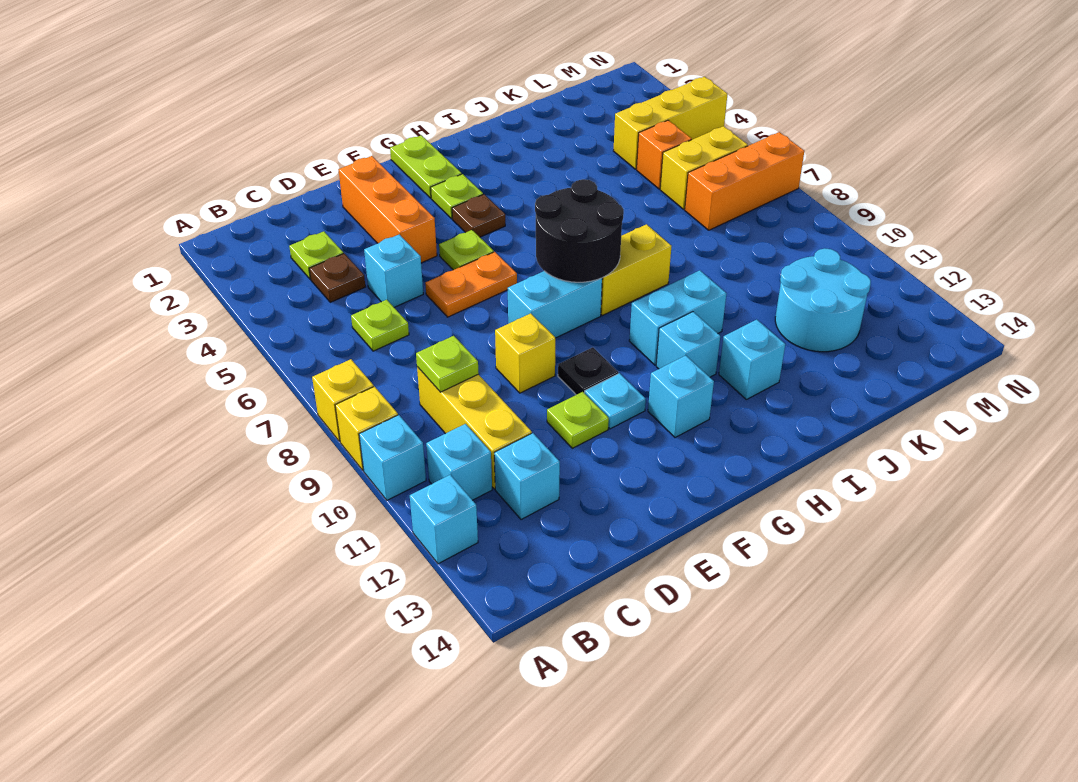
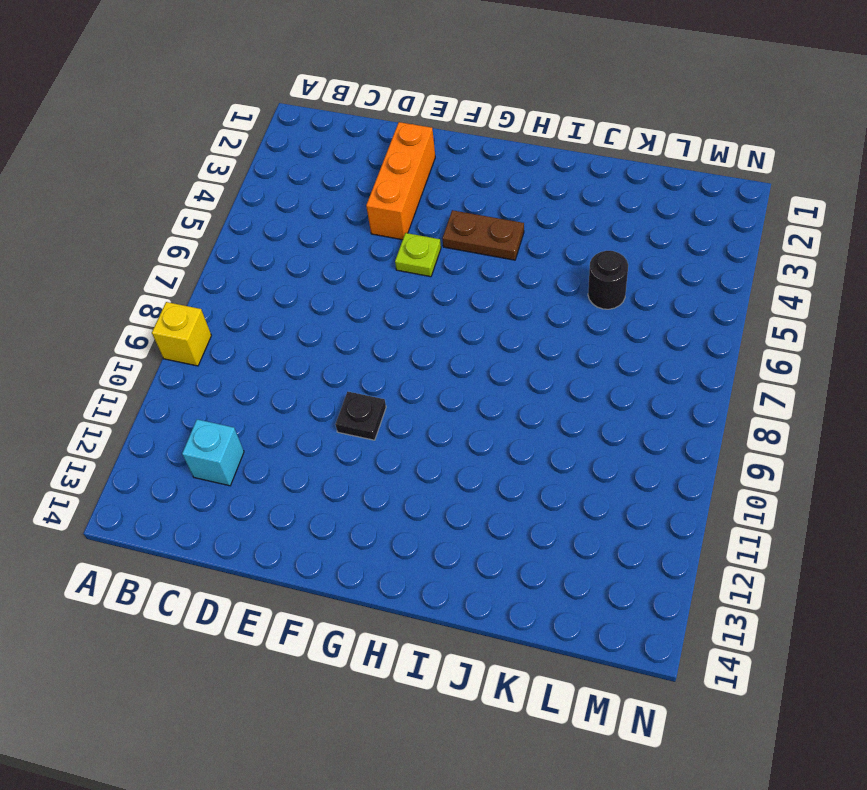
brown plate G4:H4 level 1 -> brown plate G4 level 1
black round brick K5 level 1 -> none
none -> yellow brick A8 level 1
none -> cyan brick A10 level 1
none -> cyan brick A12 level 1
none -> cyan brick B11 level 1

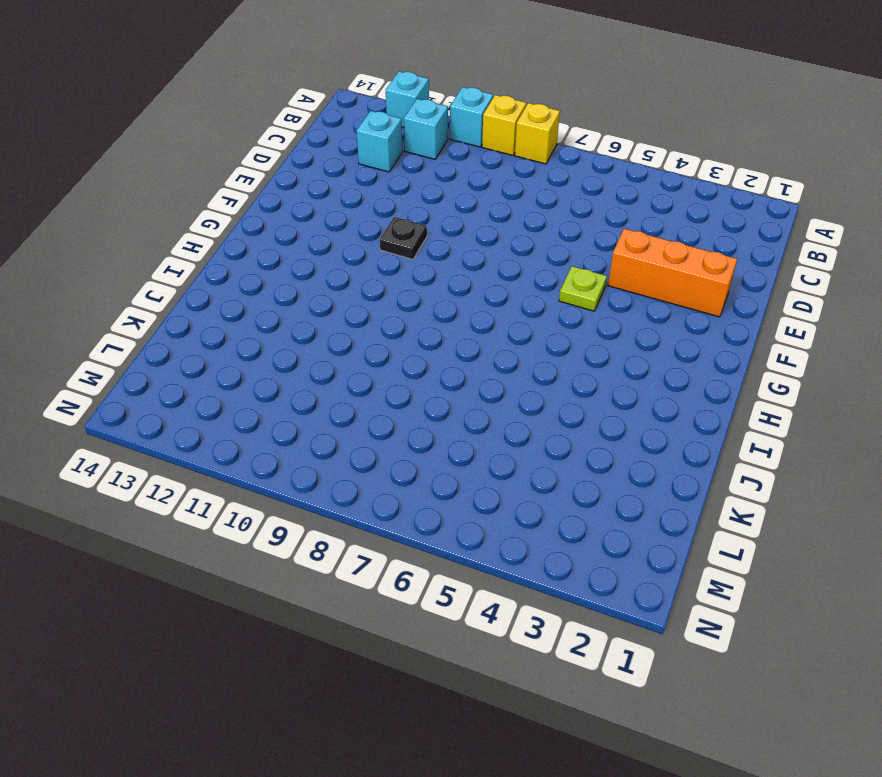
none -> lime plate C3 level 1
none -> brown plate C4 level 1
none -> lime plate C6 level 1
none -> yellow brick C9:C11 level 1

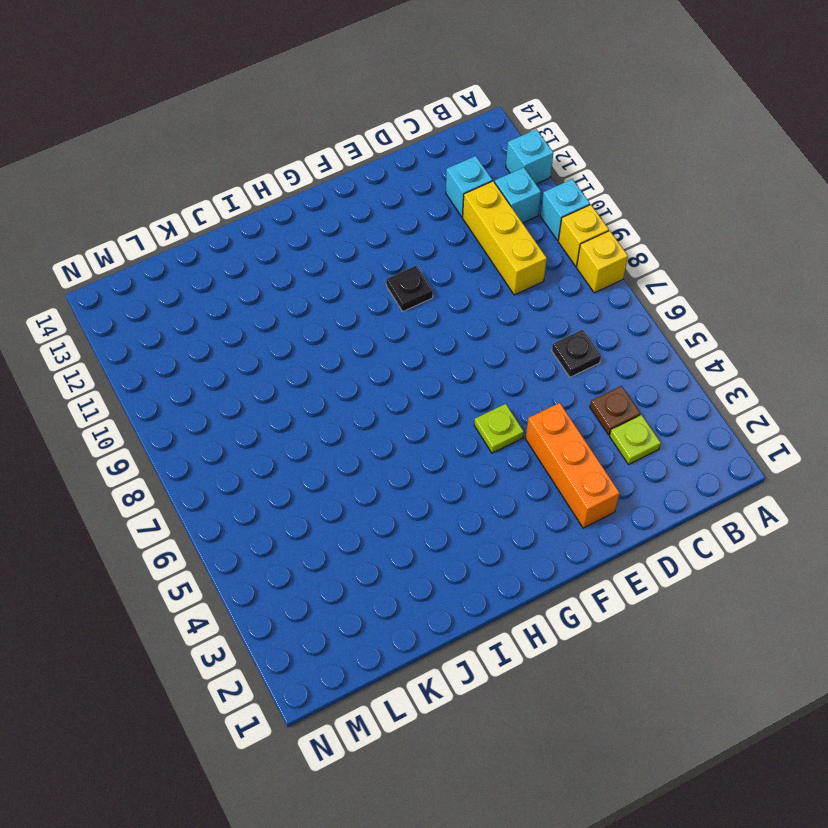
black plate C6 level 1 -> lime plate C6 level 1
none -> cyan brick D5 level 1
none -> orange plate E6:F6 level 1
none -> yellow brick E9 level 1
none -> lime plate E11 level 1

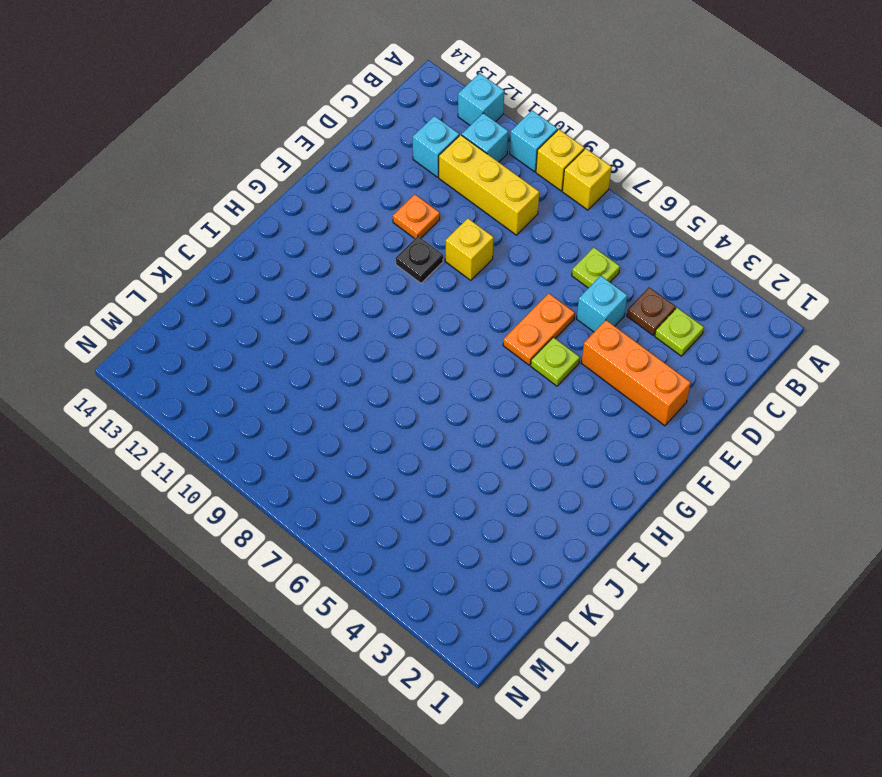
orange plate E11 level 1 -> lime plate E11 level 1
none -> cyan brick F8:G8 level 1
none -> cyan plate F11 level 1
none -> lime plate G1:G2 level 1
none -> lime plate G3 level 1

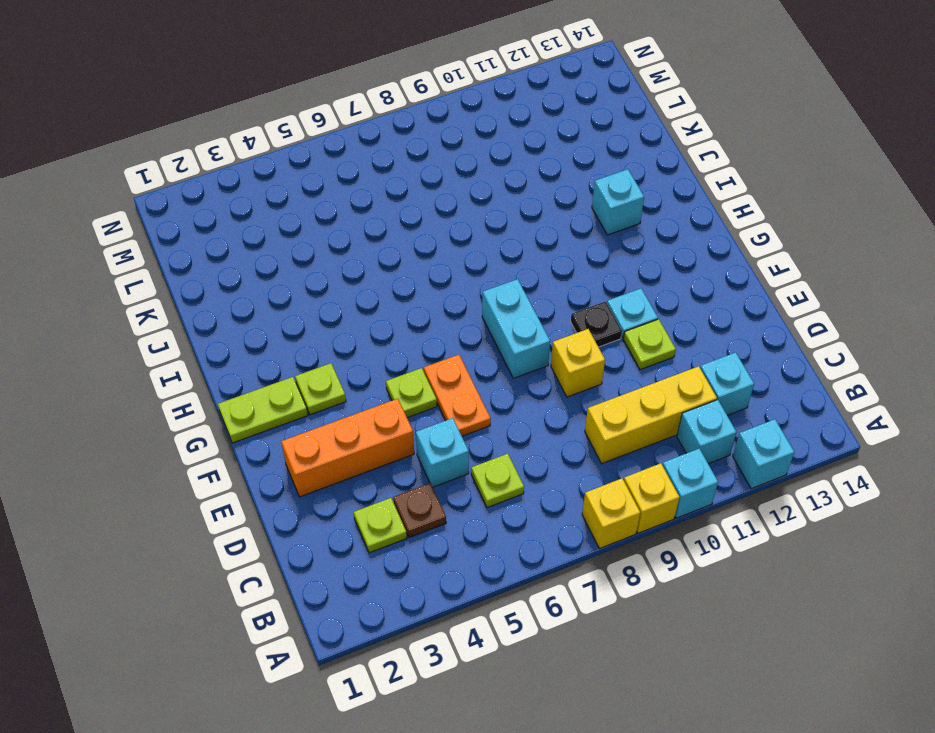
none -> brown plate G4 level 1
none -> cyan brick G12 level 1
none -> yellow brick H8:I8 level 1
none -> cyan brick H10:I10 level 1

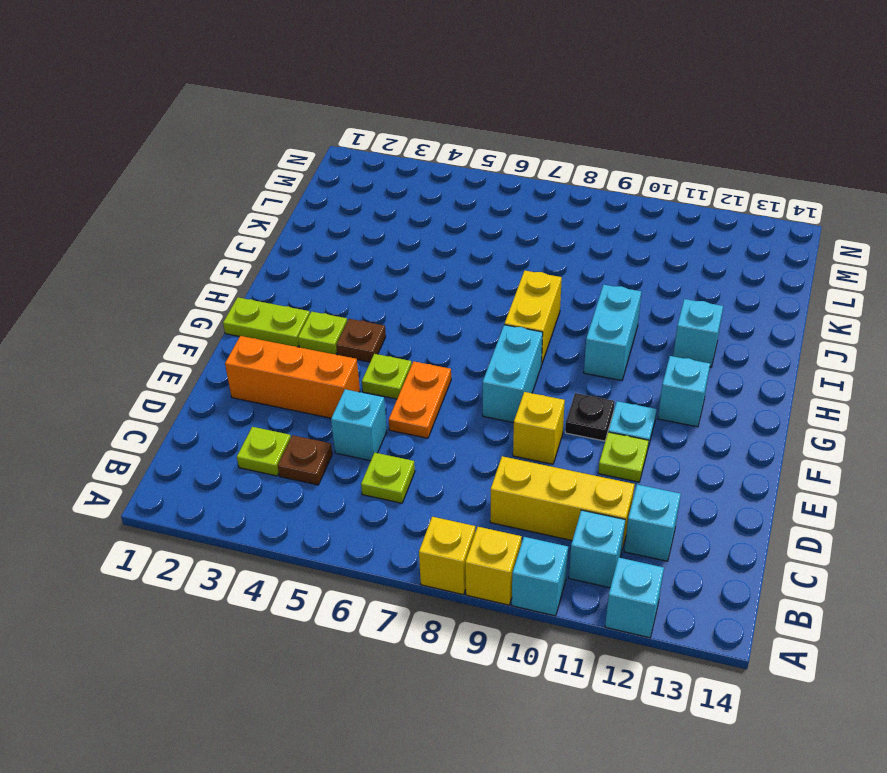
none -> cyan brick H11 level 1
none -> cyan round brick K11:L12 level 1
none -> yellow brick L4:N4 level 1
none -> orange brick L5 level 1

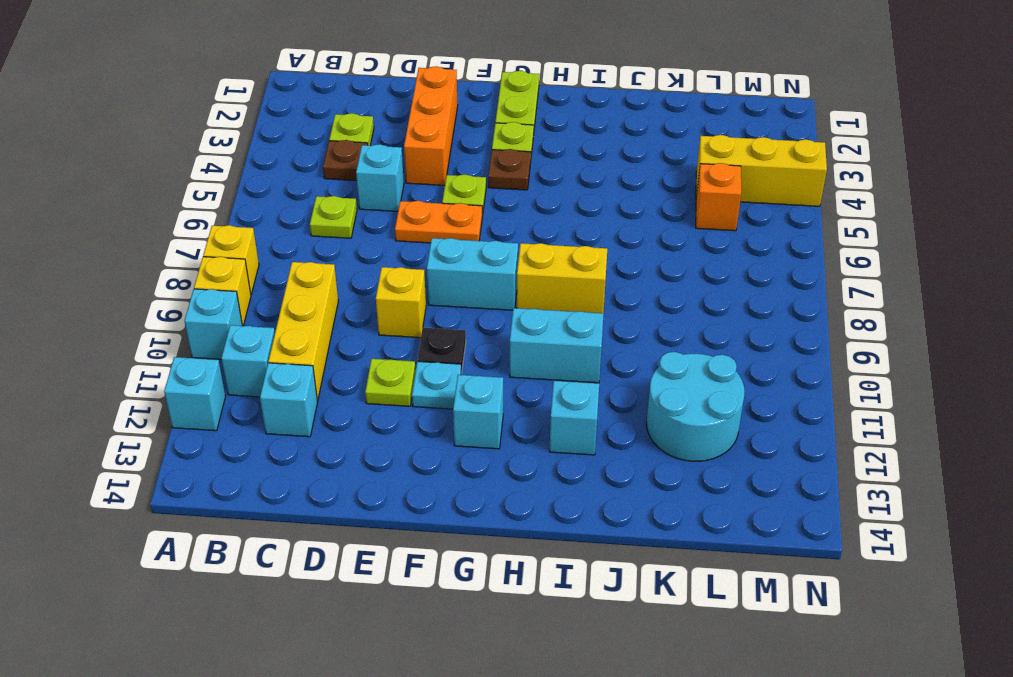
none -> cyan brick H11 level 1
none -> yellow brick L6:M6 level 1
none -> orange brick L7:N7 level 1
none -> lime plate C9 level 2

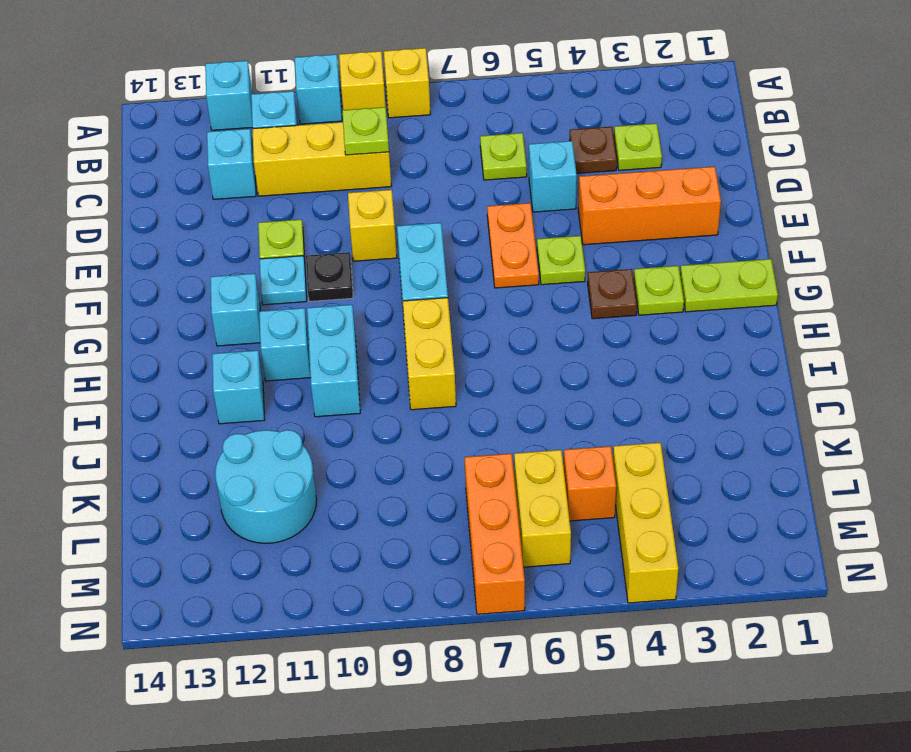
none -> black round brick G7:H8 level 2

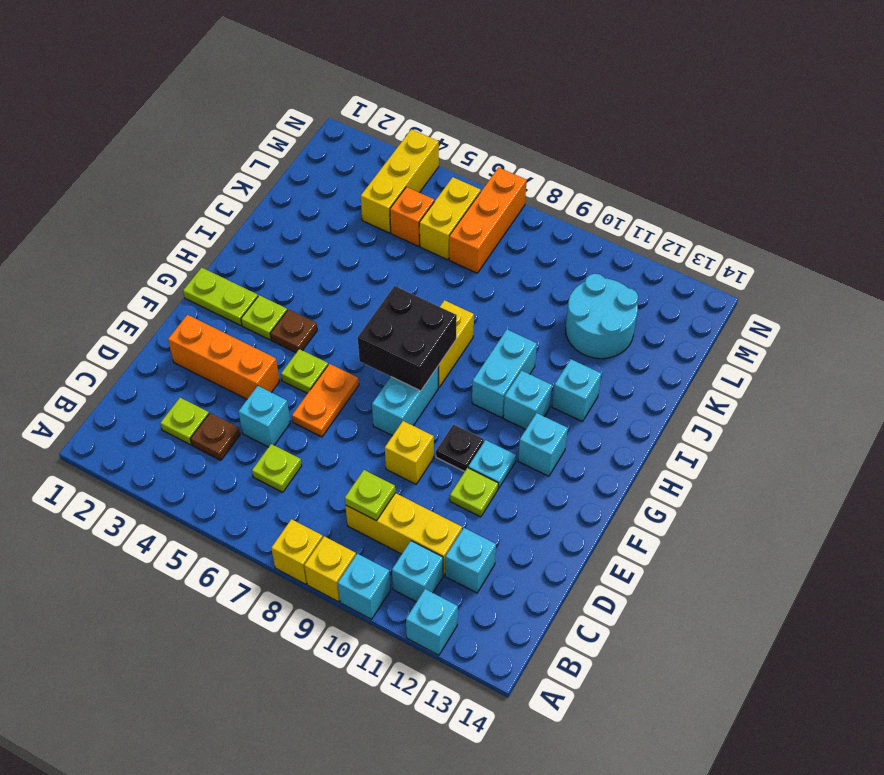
black brick G7:H8 level 2 -> black round brick G7:H8 level 2

